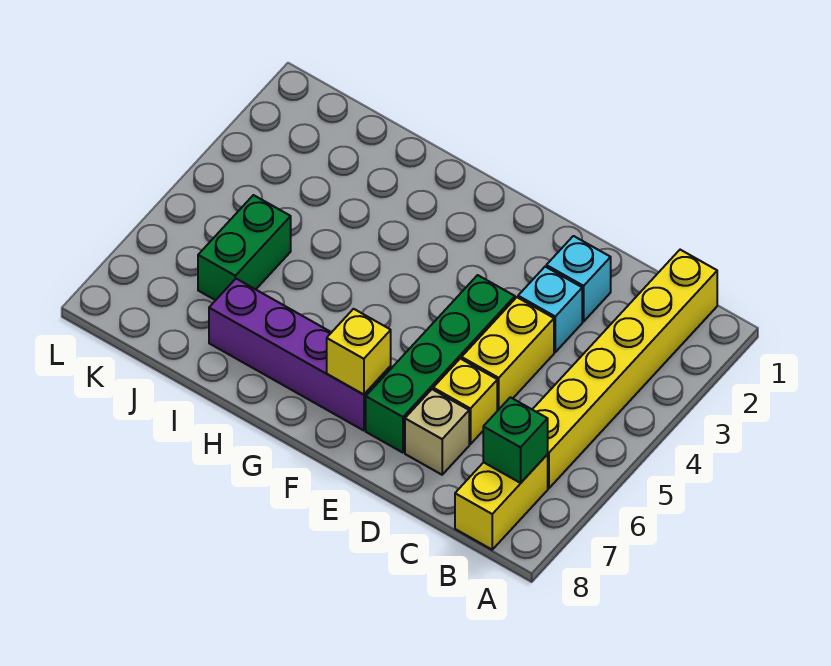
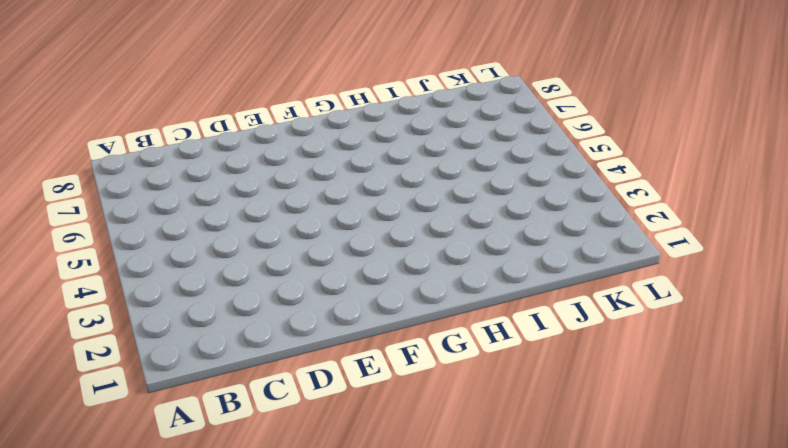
none -> yellow brick B1:B6 level 1
none -> yellow brick B7:B8 level 1
none -> cyan brick D2 level 1

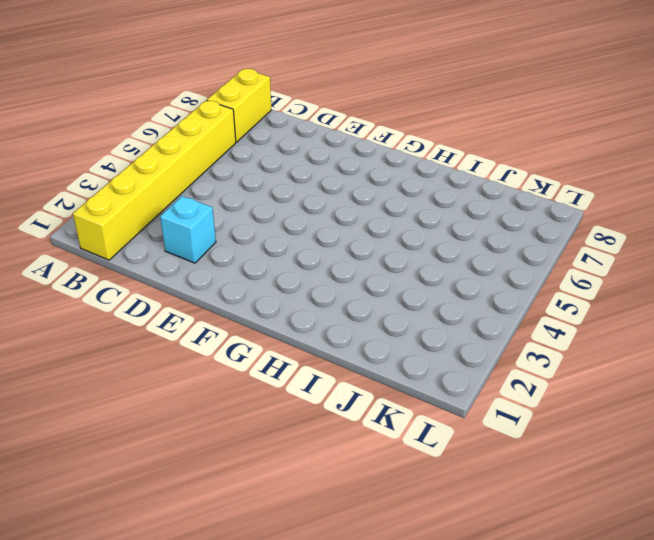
none -> cyan brick D3 level 1
none -> yellow brick D4:D5 level 1
none -> yellow brick D6 level 1

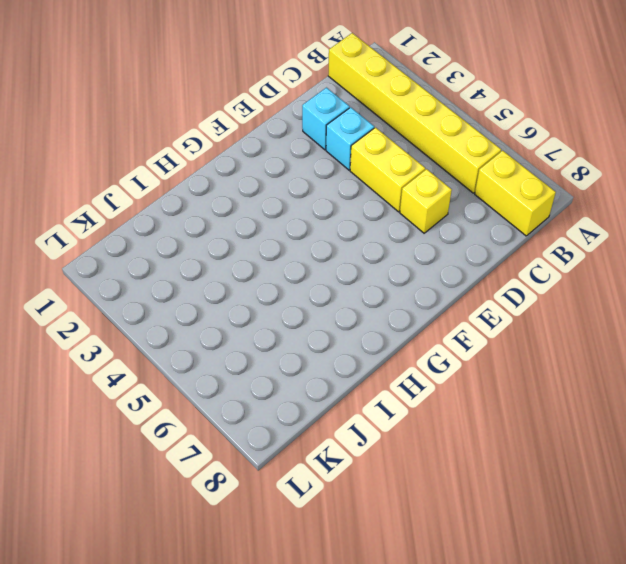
none -> tan brick D7 level 1
none -> green brick E4:E7 level 1
none -> purple brick F7:I7 level 1

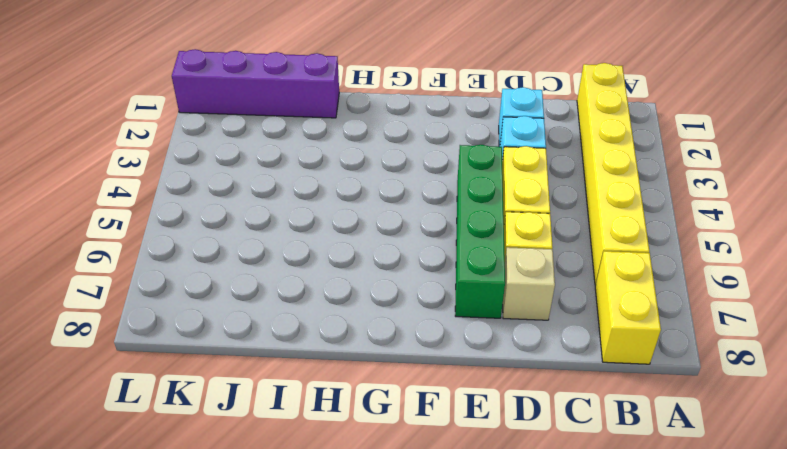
purple brick I1:L1 level 1 -> purple brick F7:I7 level 1
none -> green brick J5:J6 level 1
none -> green brick B7 level 2
none -> yellow brick F7 level 2

